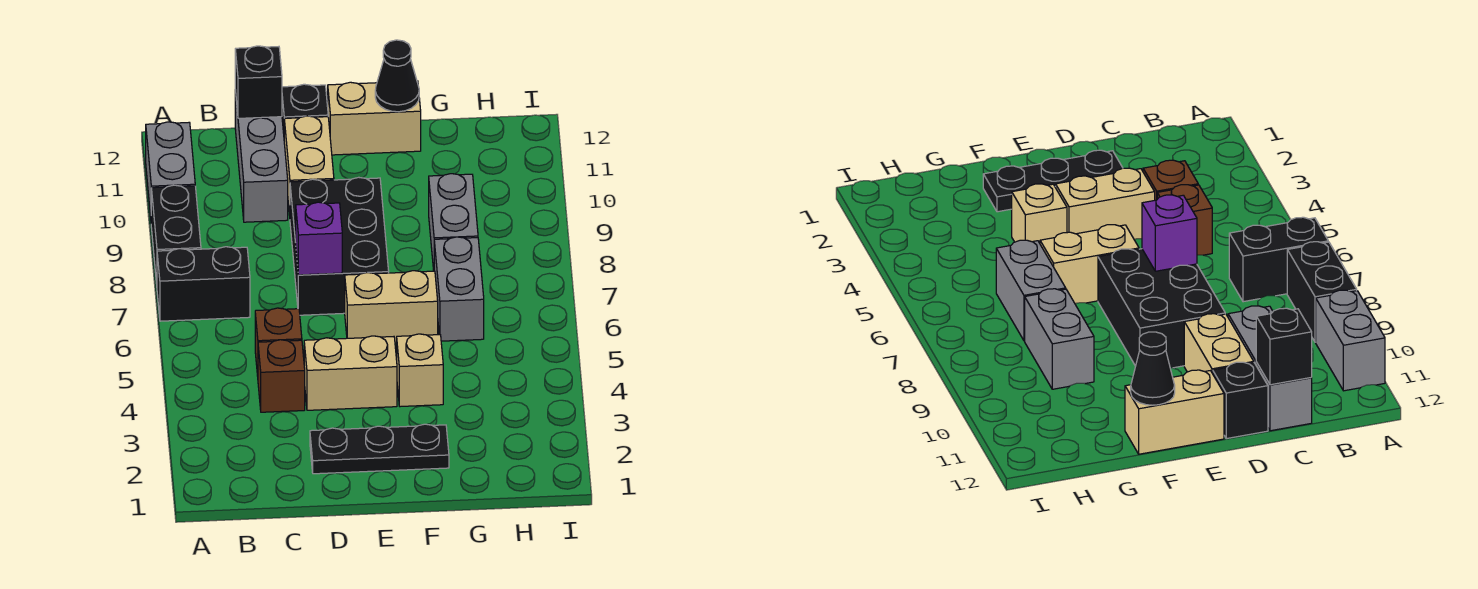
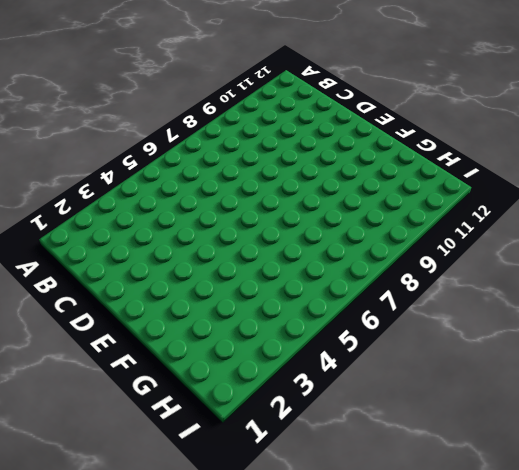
none -> black brick A7:B7 level 1
none -> black brick A8:A9 level 1
none -> grey brick A10:A11 level 1

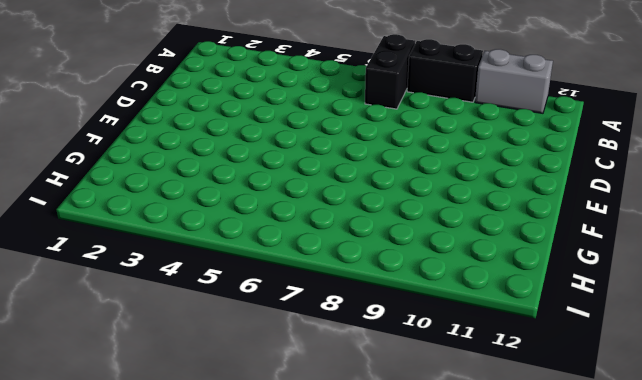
none -> brown brick C4 level 1
none -> brown brick C5 level 1
none -> grey brick C10:C12 level 1

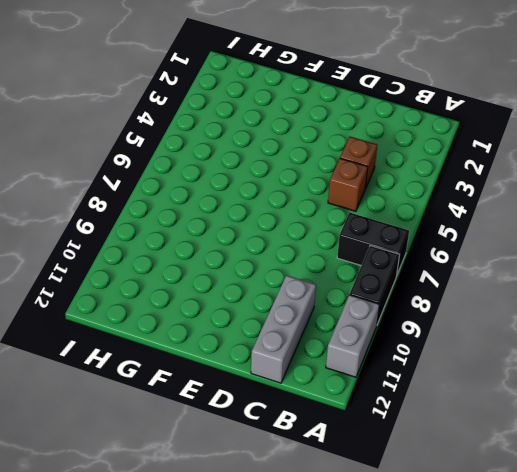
none -> black plate D2:F2 level 1
none -> tan brick D4:E4 level 1
none -> black brick D7:E9 level 1

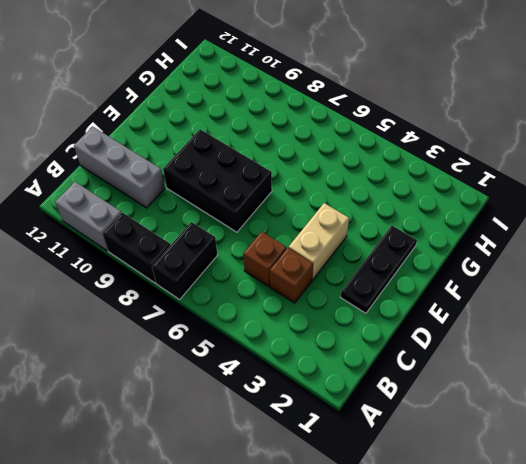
none -> tan brick D10:D11 level 1
none -> black brick D12 level 1
none -> tan brick E6:F6 level 1

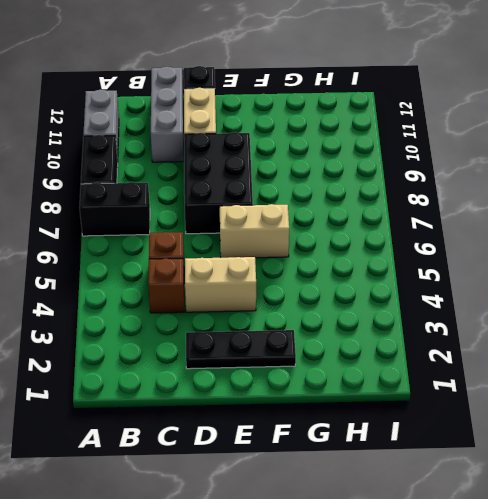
none -> tan brick E12:F12 level 1
none -> tan brick F4 level 1
none -> grey brick G6:G7 level 1

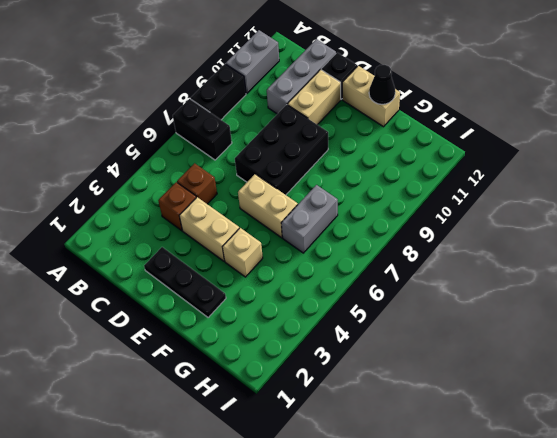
none -> grey brick G8:G9 level 1
none -> black brick C12 level 2
none -> purple brick D7 level 2

